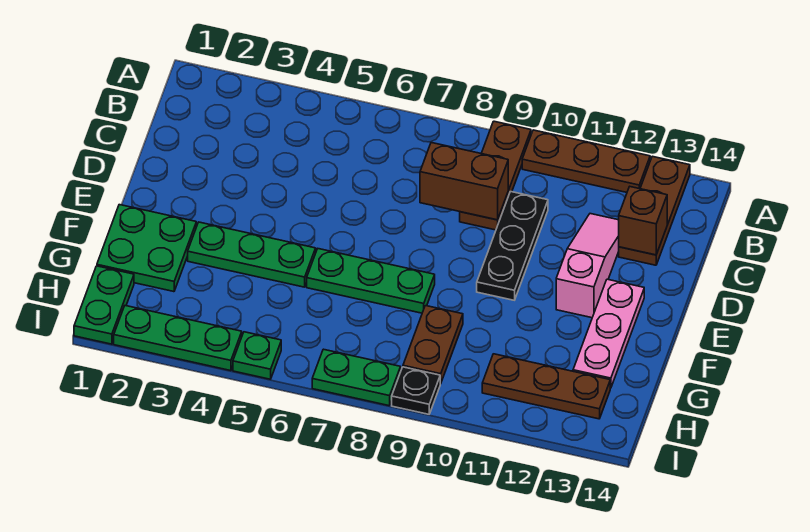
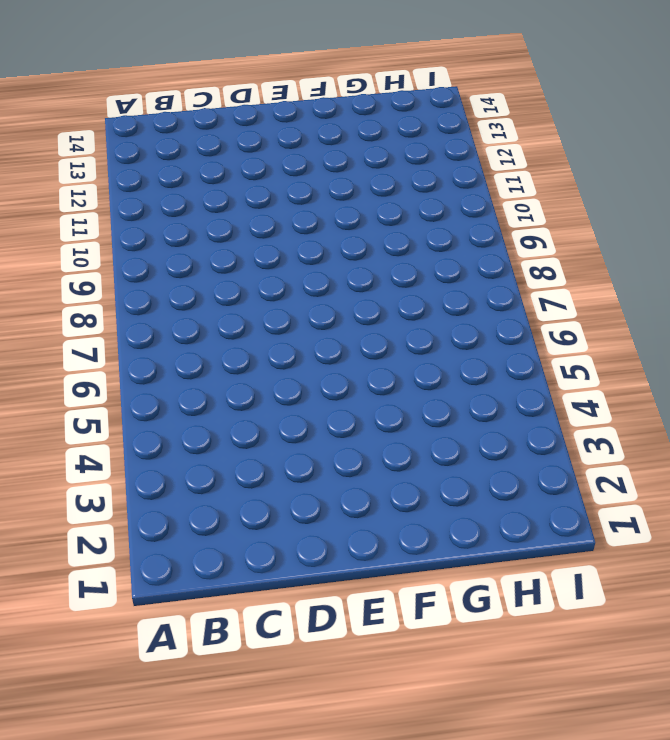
none -> brown plate A9:C9 level 1
none -> brown plate A10:A12 level 1
none -> brown plate A13:C13 level 1

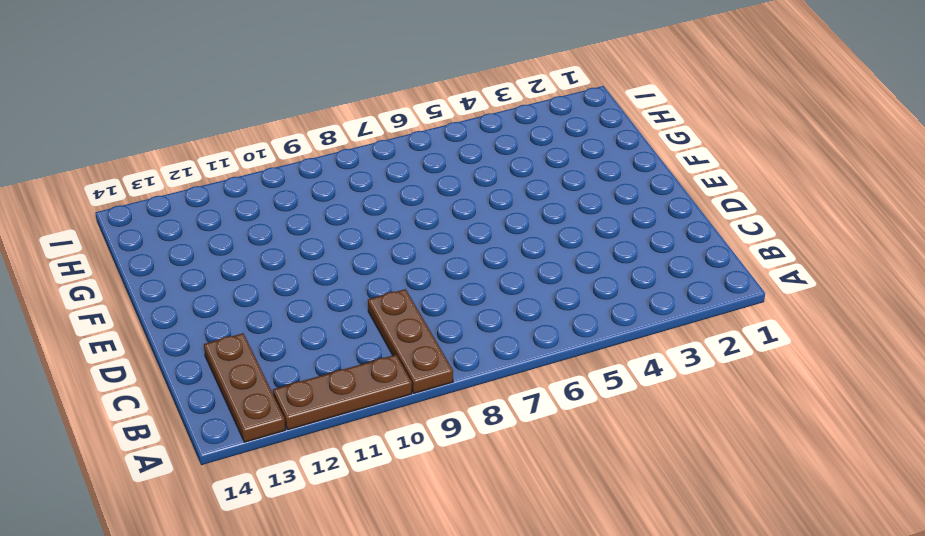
none -> black plate C10:E10 level 1
none -> pink slope C12:E12 level 1 top E
none -> pink plate E13:G13 level 1

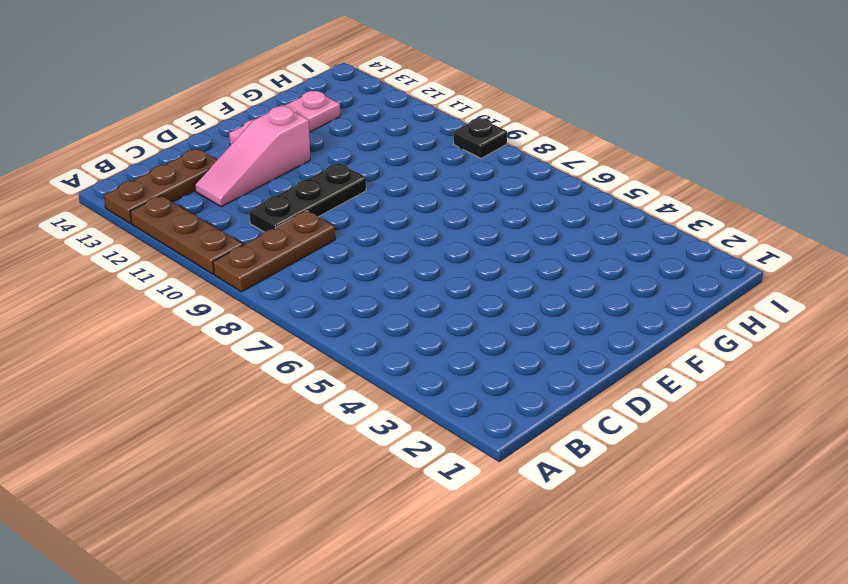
none -> green plate F1:G2 level 1
none -> green plate F3:F5 level 1
none -> green plate F6:F8 level 1

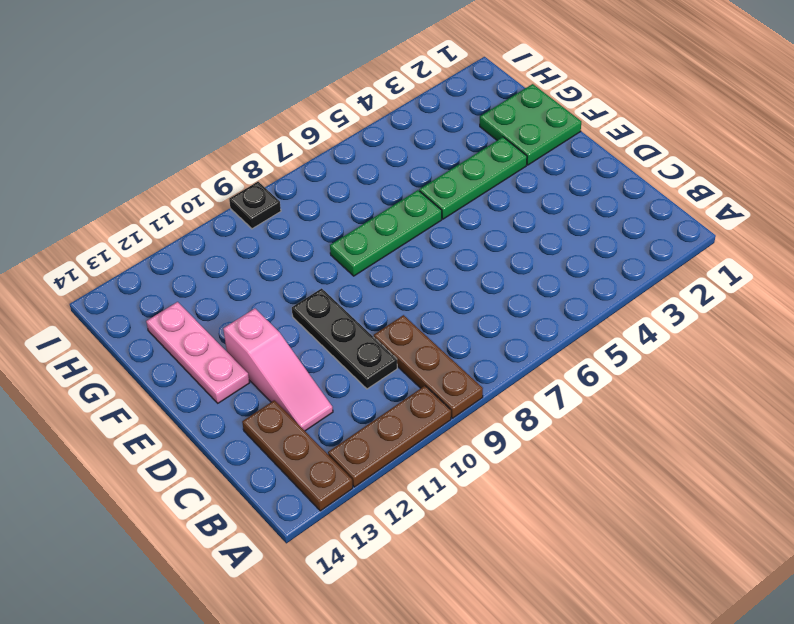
none -> brown plate G9:H9 level 1
none -> green plate H1:I1 level 1
none -> brown plate H11:H13 level 1

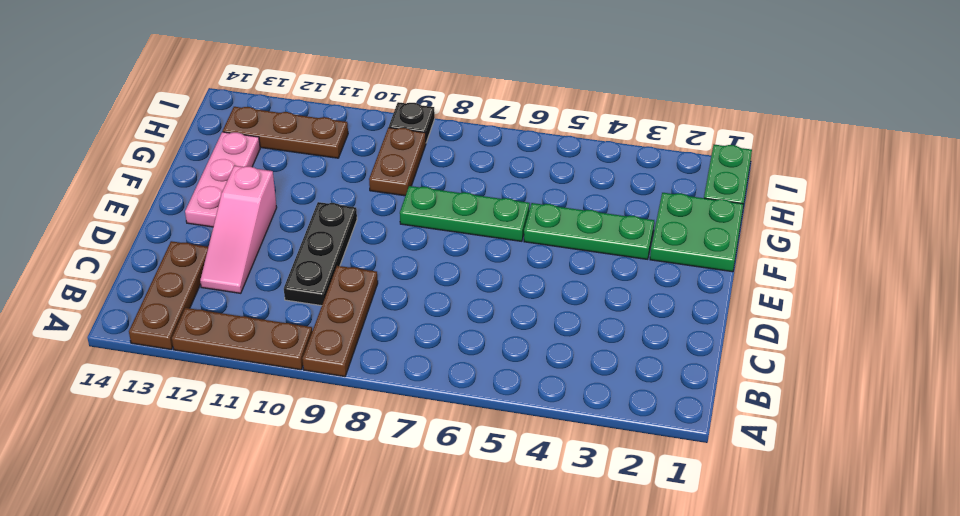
none -> green plate I2:I4 level 1
none -> green plate I5 level 1
none -> green plate I7:I8 level 1

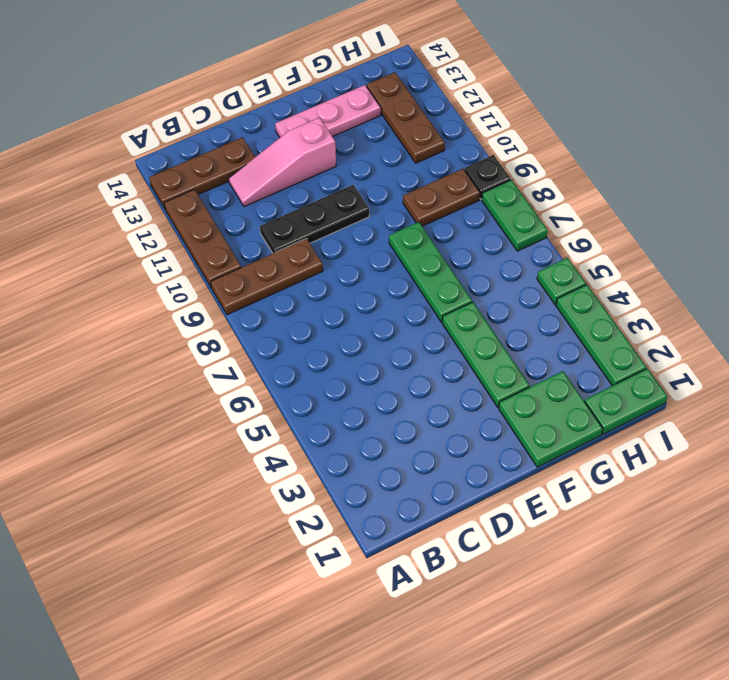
none -> brown brick C8:C9 level 2
none -> brown brick C13 level 2

